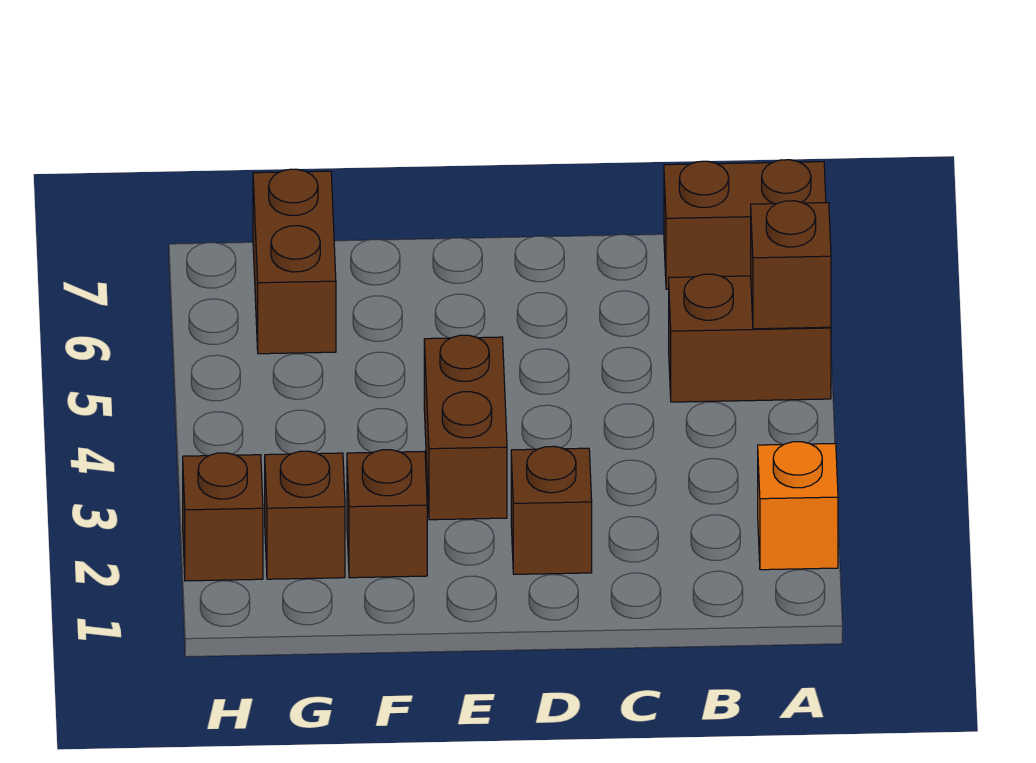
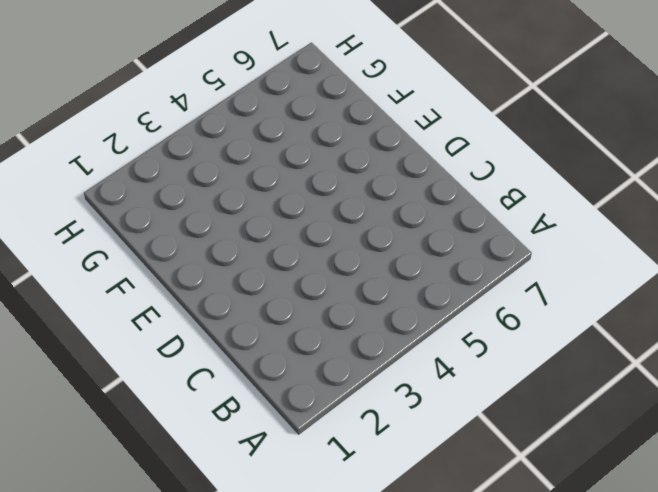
none -> orange brick A2 level 1
none -> brown brick A5:B5 level 1

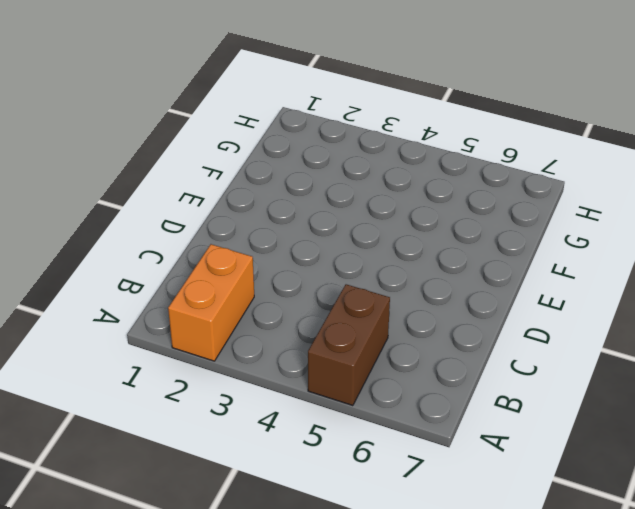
orange brick A2:B2 level 1 -> orange brick A2 level 1
none -> brown brick A7:B7 level 1
none -> brown brick D2 level 1

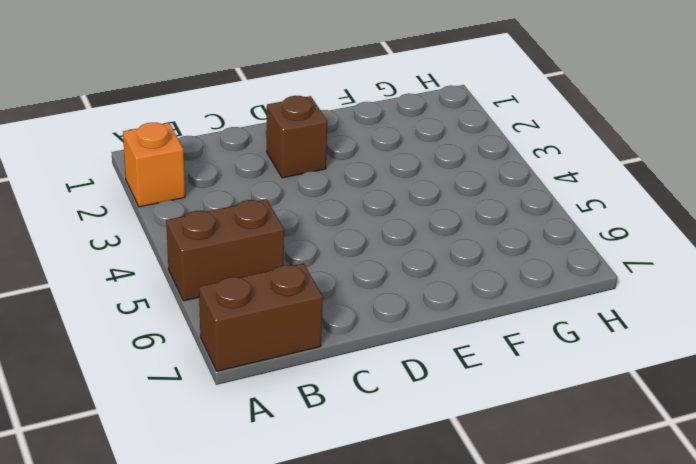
none -> brown brick E3:E4 level 1
none -> brown brick F2 level 1

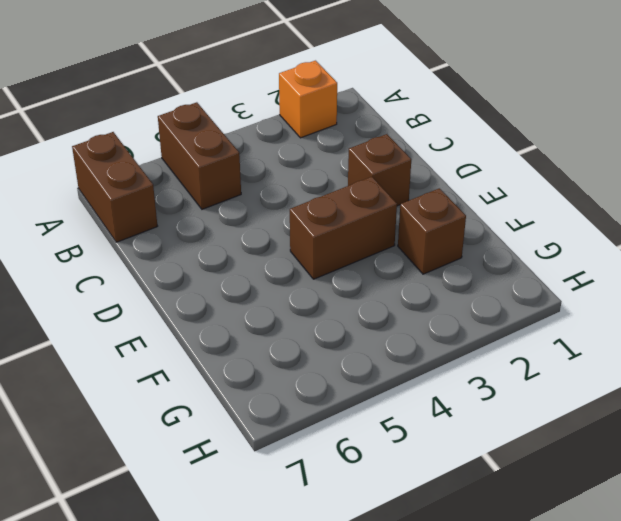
none -> brown brick G2 level 1
none -> brown brick G6:G7 level 1

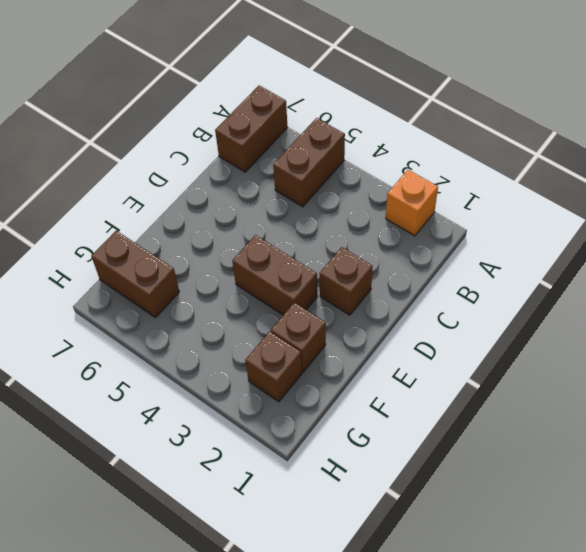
none -> brown brick H2 level 1
none -> brown brick A5 level 2

